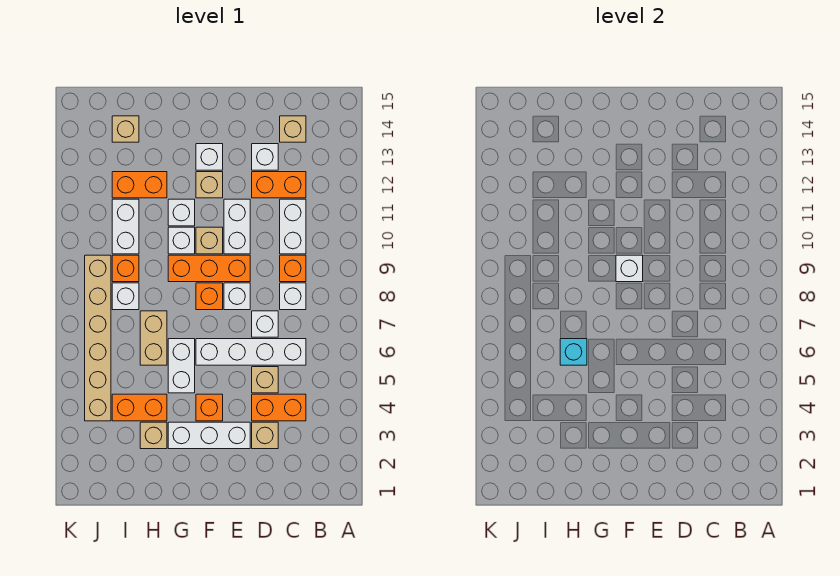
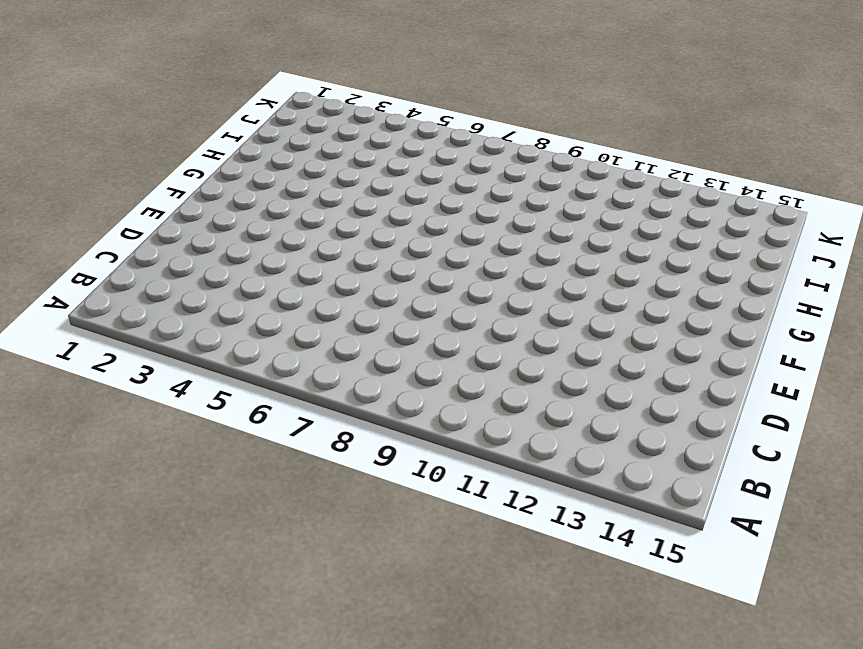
none -> orange brick C4:D4 level 1
none -> white brick C6:F6 level 1
none -> white brick C8 level 1
none -> orange brick C9 level 1

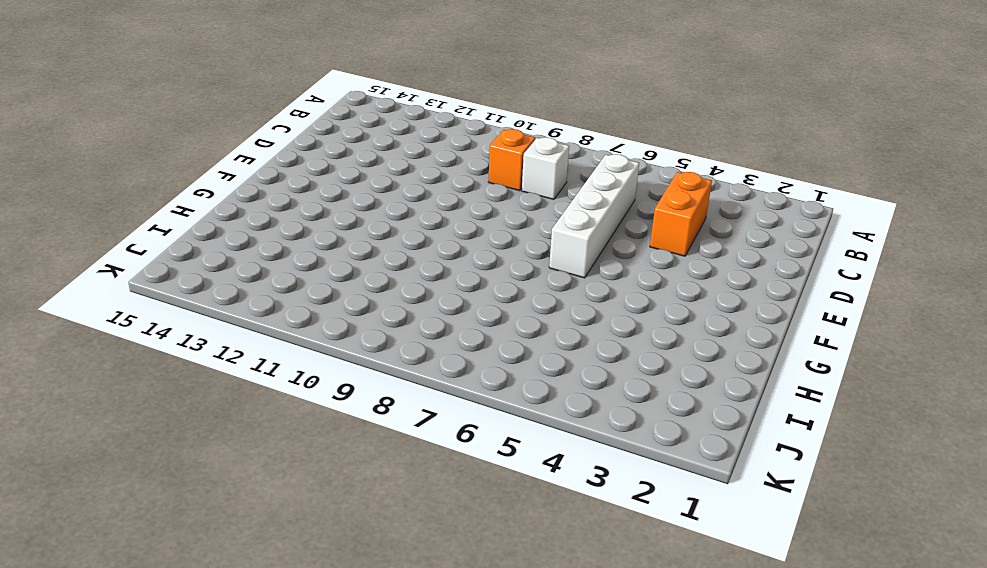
none -> white brick C10:C11 level 1
none -> orange brick C12:D12 level 1
none -> tan brick C14 level 1
none -> tan brick D3 level 1

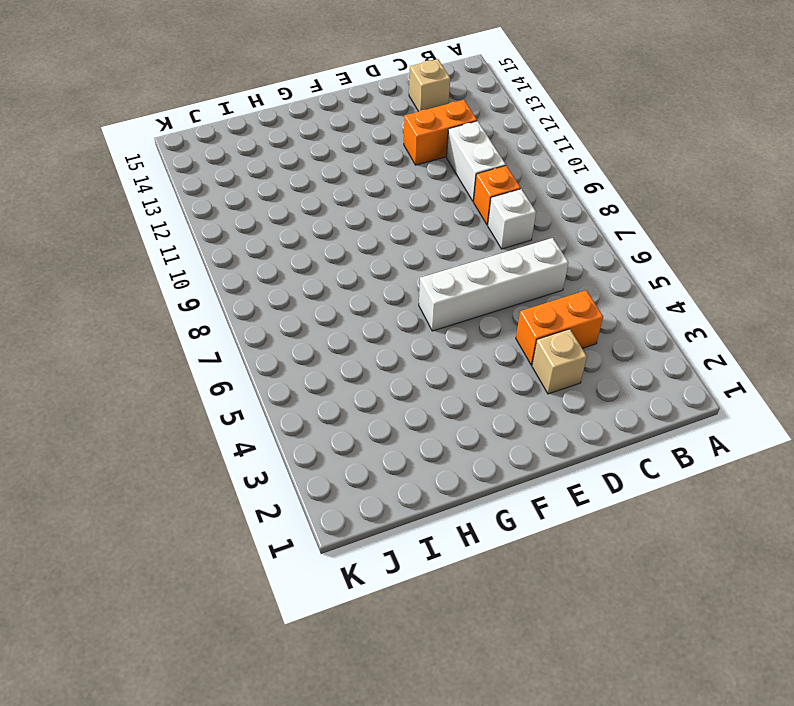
none -> tan brick D5 level 1
none -> white brick D7 level 1
none -> white brick D13 level 1
none -> white brick E3:G3 level 1

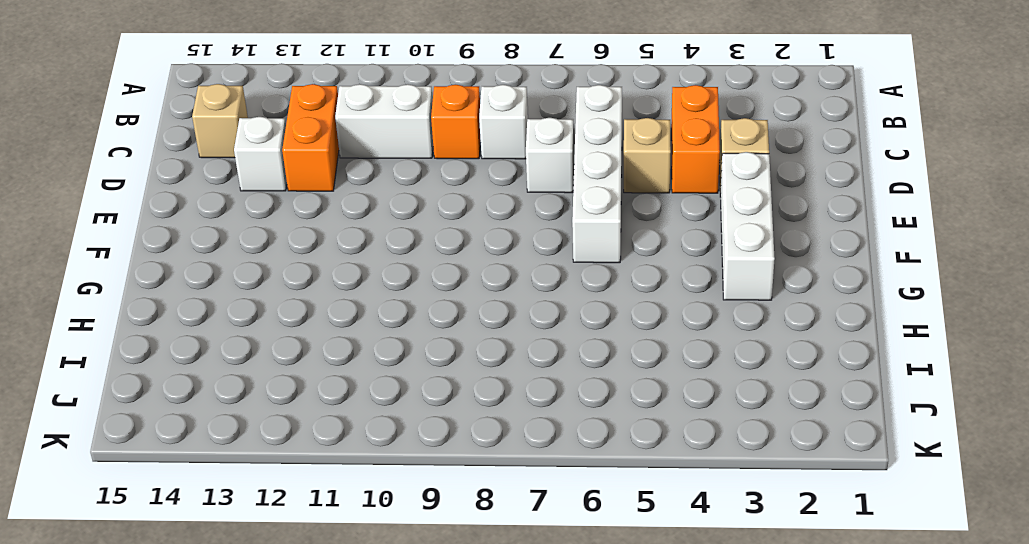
none -> white brick E8 level 1
none -> orange brick E9:G9 level 1
none -> white brick E10:E11 level 1
none -> orange brick F4 level 1

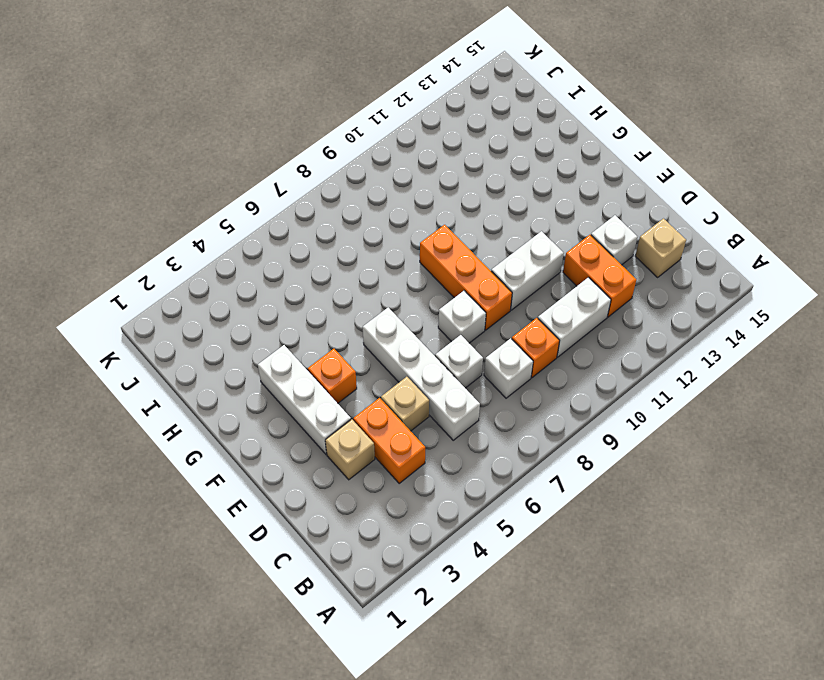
none -> orange brick F8 level 1
none -> tan brick F10 level 1
none -> tan brick F12 level 1
none -> white brick F13 level 1

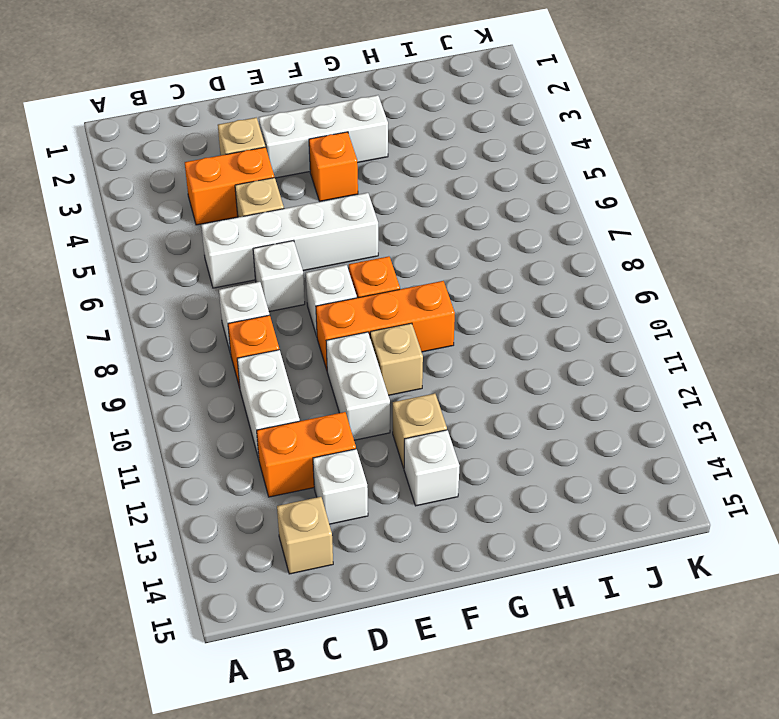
none -> white brick G5:G6 level 1
none -> white brick G10 level 1
none -> white brick G11 level 1
none -> tan brick H3 level 1

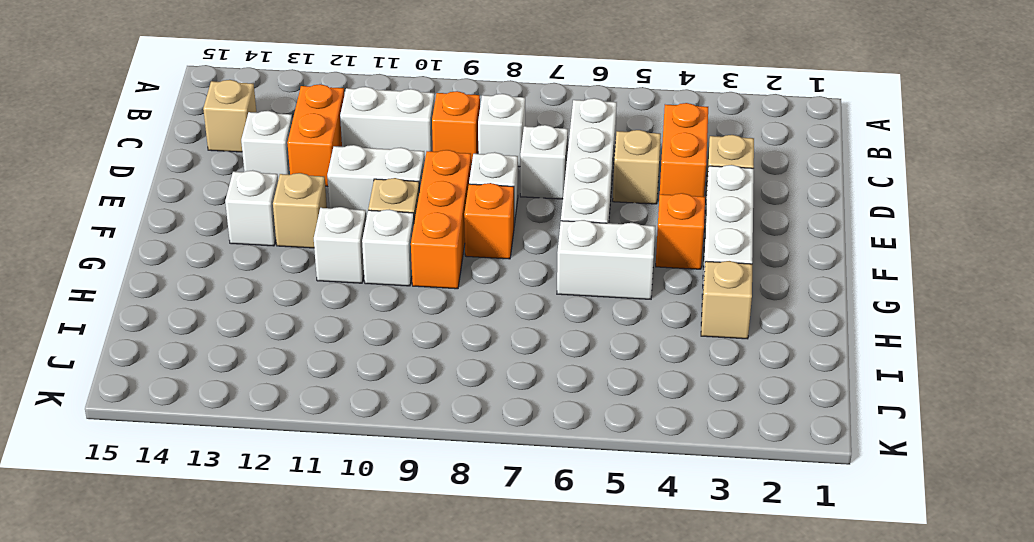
none -> orange brick H4:I4 level 1
none -> tan brick H6:H7 level 1
none -> orange brick H12:I12 level 1
none -> white brick I8 level 1

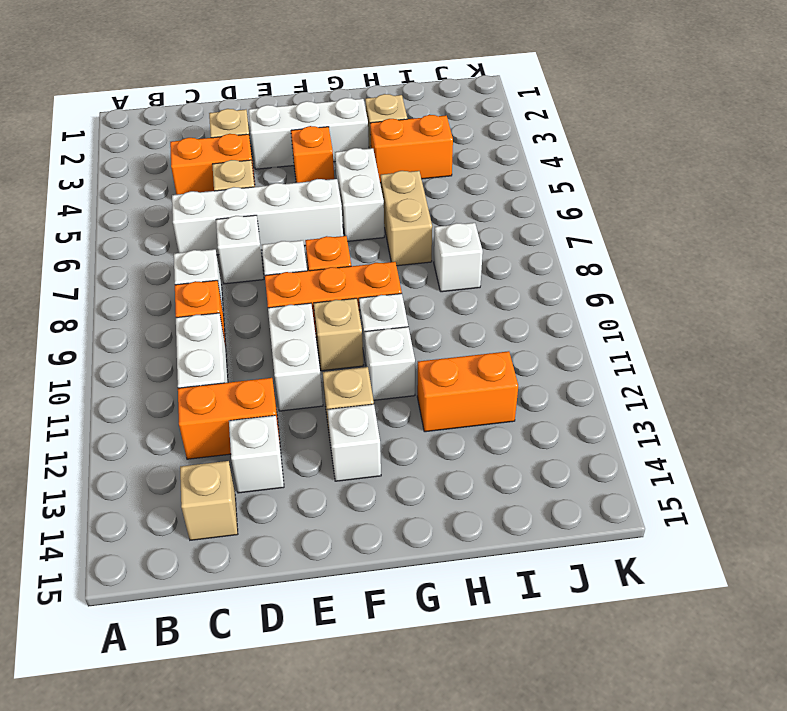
none -> orange brick I9 level 1
none -> white brick I10:I11 level 1
none -> tan brick I14 level 1
none -> tan brick J4:J9 level 1

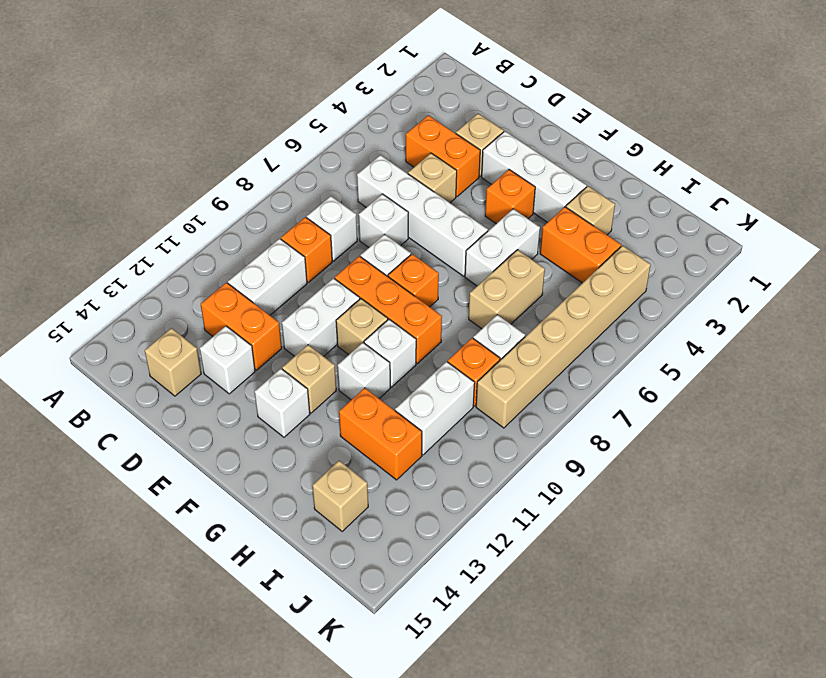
none -> white brick F9 level 2
none -> cyan brick H6 level 2

